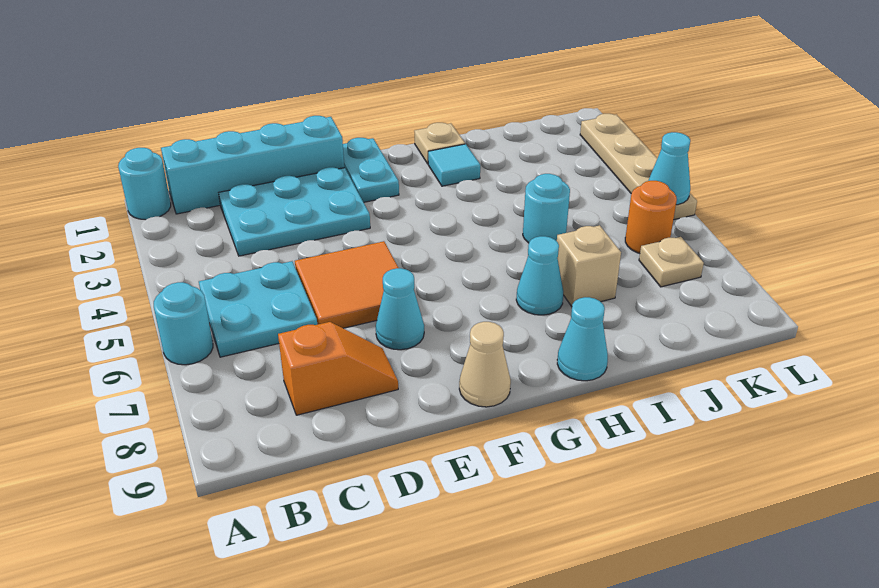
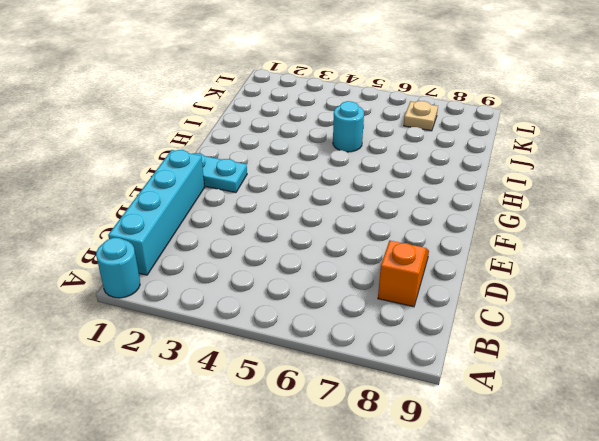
none -> cyan round brick A6 level 1
none -> cyan plate B5:C6 level 1
none -> cyan plate C2:E3 level 1

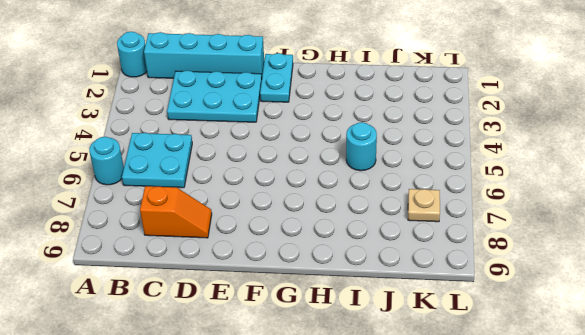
none -> orange tile D5:E6 level 1
none -> cyan cone E7 level 1
none -> tan cone F9 level 1

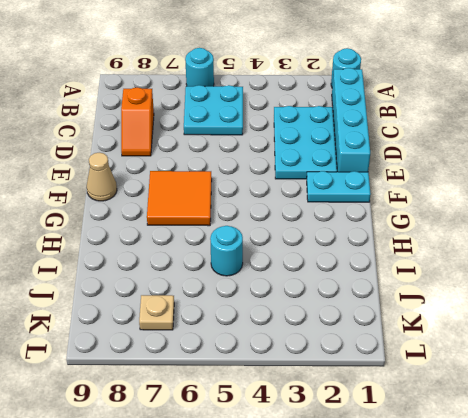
orange tile F6:G7 level 1 -> orange tile D5:E6 level 1
none -> cyan cone E7 level 1
none -> tan plate H1 level 1
none -> cyan tile H2 level 1

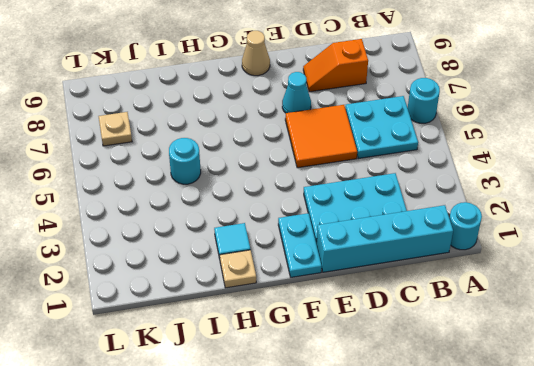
none -> cyan cone H7 level 1
none -> cyan cone H9 level 1
none -> tan brick I7 level 1

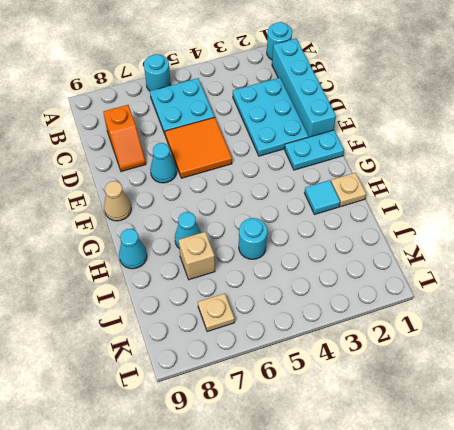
none -> orange round brick K6 level 1
none -> tan plate L2:L5 level 1
none -> cyan cone L5 level 2

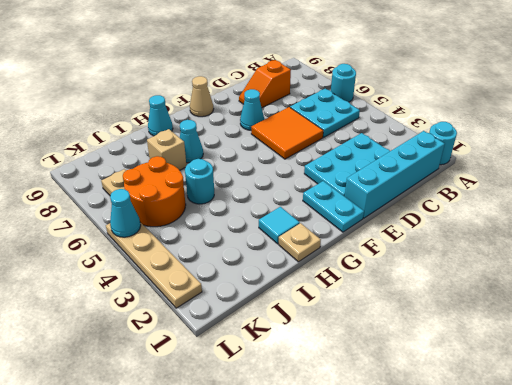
orange round brick J5:K6 level 1 -> orange round brick K6 level 1

